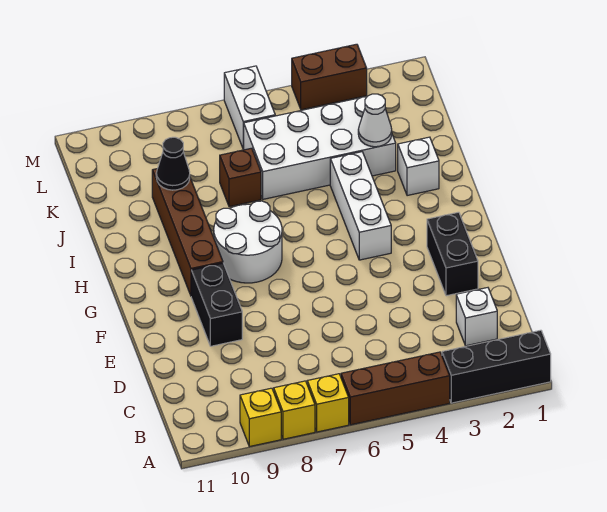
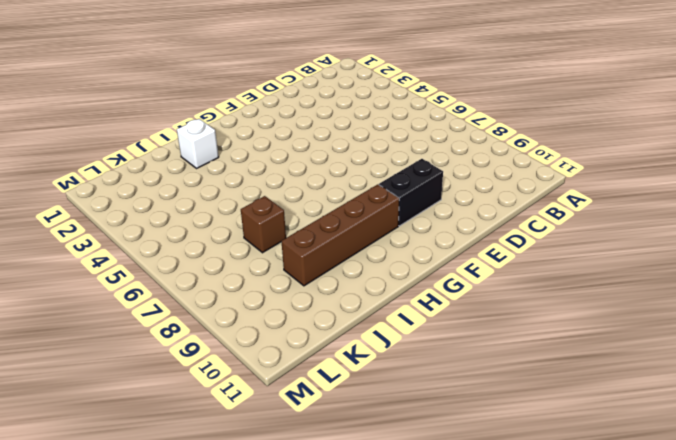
none -> black brick A1:A3 level 1
none -> brown brick A4:A6 level 1
none -> yellow brick A7 level 1

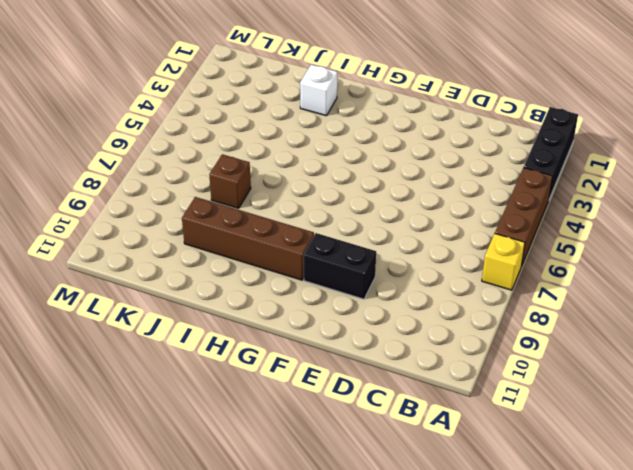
none -> yellow brick A8 level 1
none -> yellow brick A9 level 1
none -> white brick C2 level 1

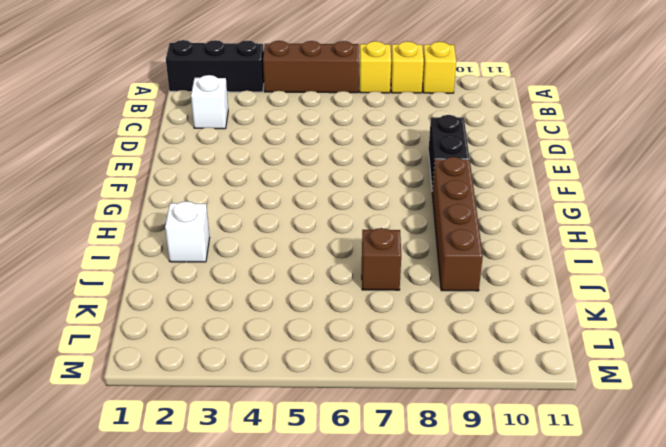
none -> black brick E2:F2 level 1
none -> white brick G4:I4 level 1
none -> white round brick G7:H8 level 1

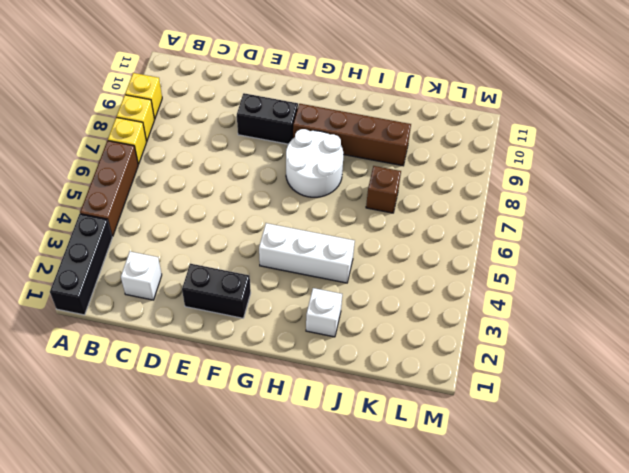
none -> white brick J3:K6 level 1
none -> white brick L6:M6 level 1
none -> brown brick M3:M4 level 1

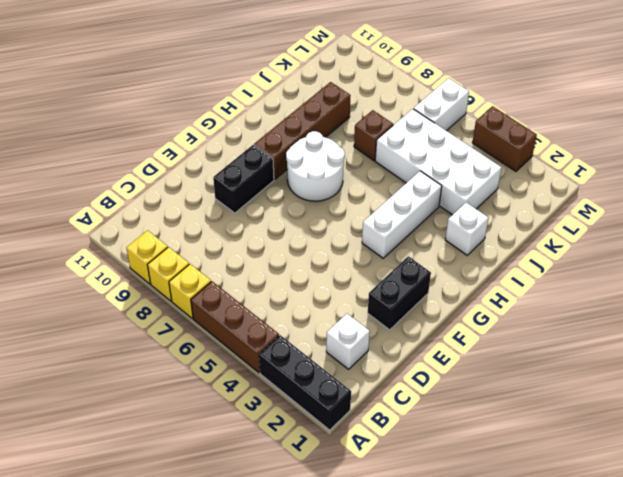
none -> white cone J3 level 2
none -> black cone J9 level 2

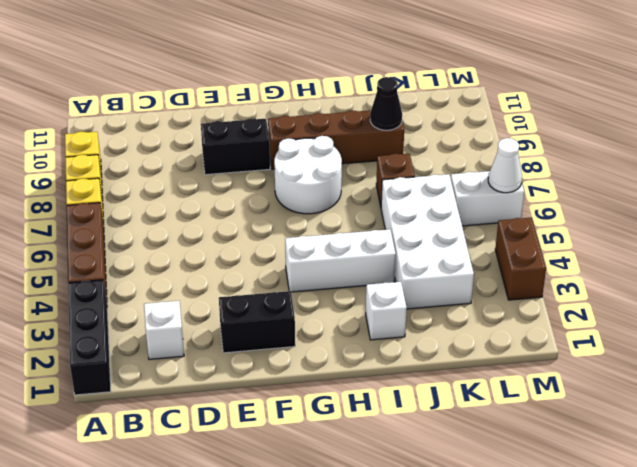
white cone M6 level 2 -> white cone J3 level 2

